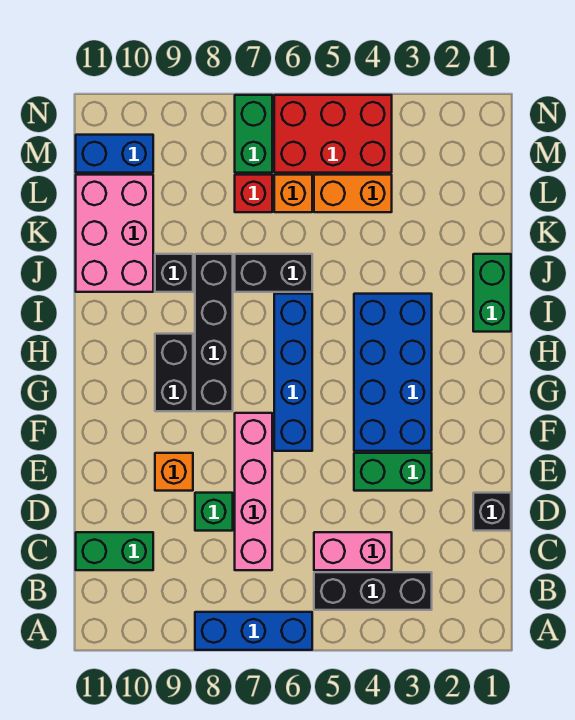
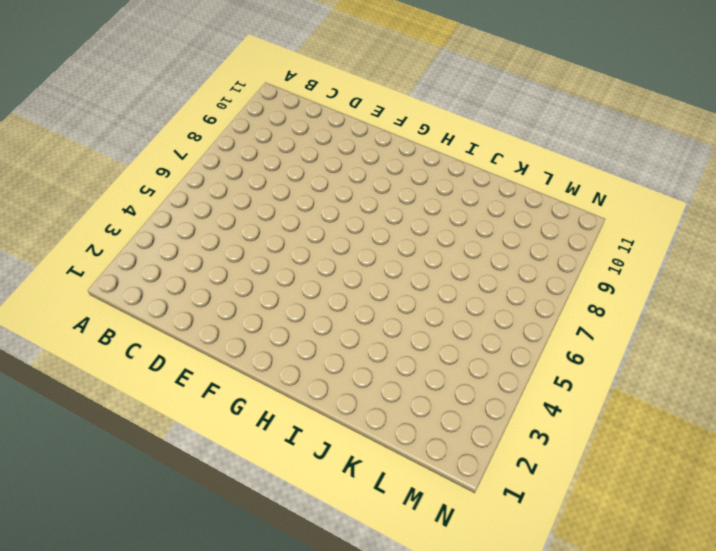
none -> blue brick A6:A8 level 1
none -> black brick B3:B5 level 1
none -> pink brick C4:C5 level 1

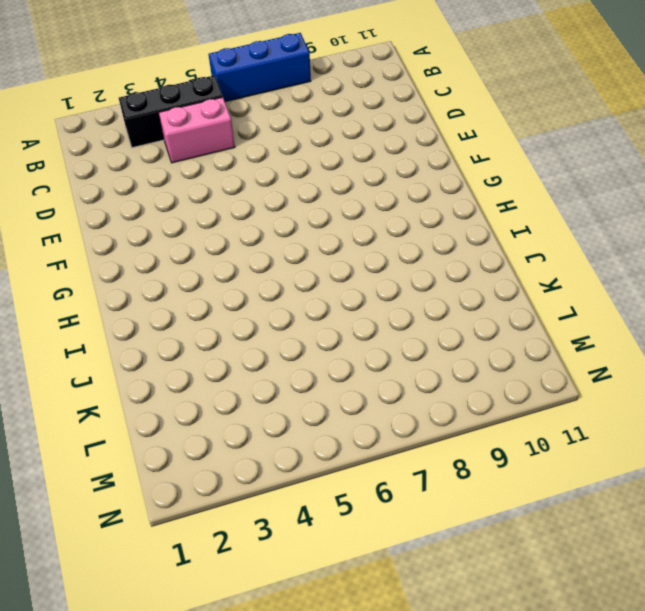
none -> pink brick C7:F7 level 1
none -> green brick C10:C11 level 1
none -> black brick D1 level 1

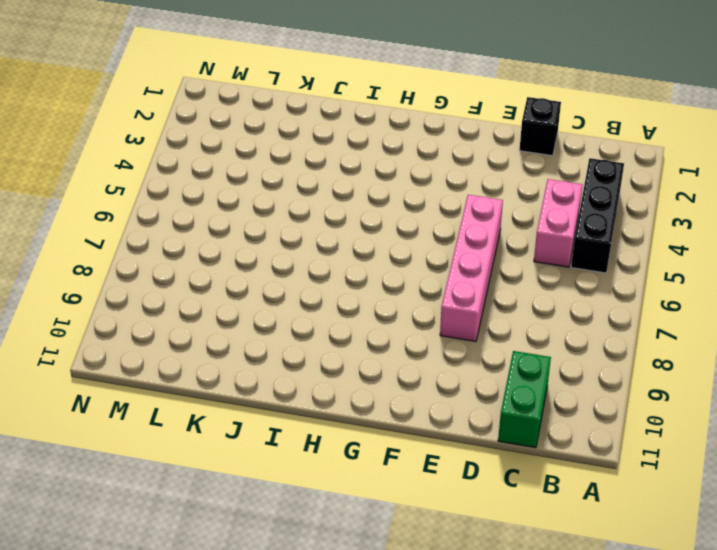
pink brick E5:E8 level 1 -> pink brick C7:F7 level 1
none -> blue brick A6:A8 level 1
none -> green brick D8 level 1
none -> green brick E3:E4 level 1

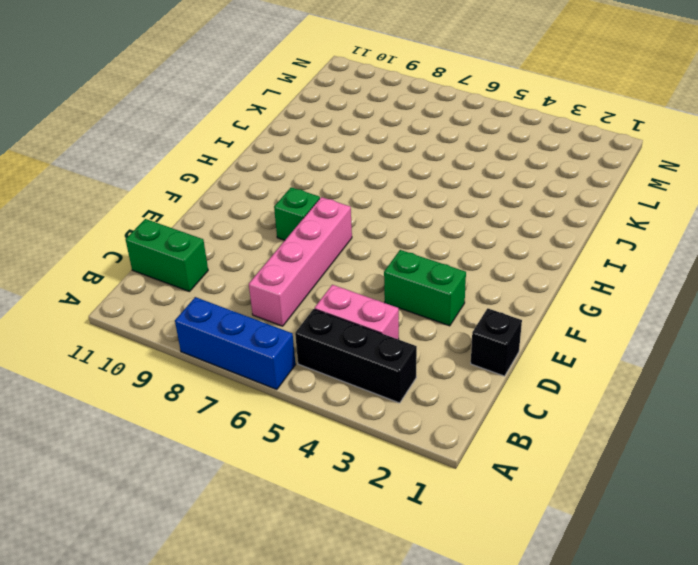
green brick F8 level 1 -> green brick D8 level 1
none -> orange brick E9 level 1
none -> blue brick F3:I4 level 1
none -> blue brick F6:I6 level 1

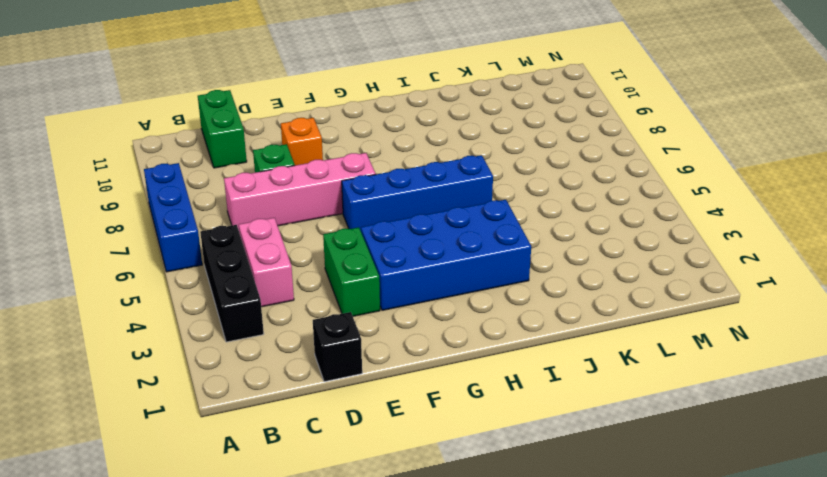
none -> black brick G8:J8 level 1
none -> black brick G9:H9 level 1
none -> green brick I1:J1 level 1

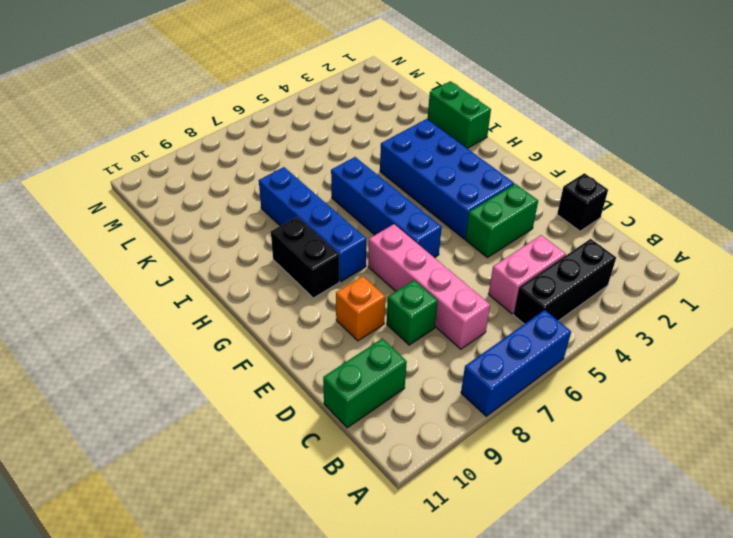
blue brick G8:J8 level 1 -> black brick G8:J8 level 1
none -> black brick J6:J7 level 1
none -> black brick J9 level 1
none -> pink brick J10:L11 level 1

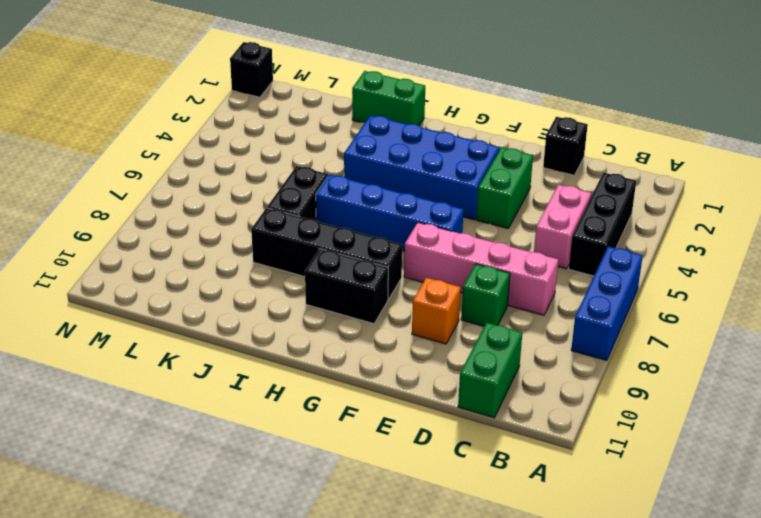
black brick N1 level 1 -> black brick J9 level 1
none -> pink brick J10:L11 level 1
none -> orange brick L4:L5 level 1
none -> orange brick L6 level 1

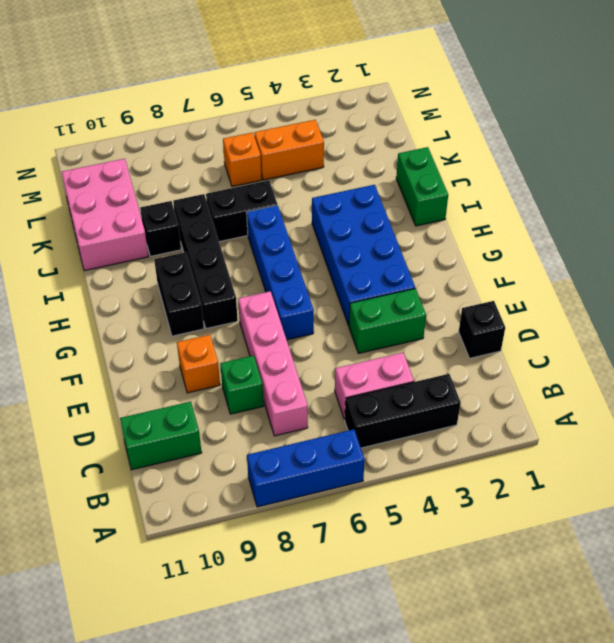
none -> red brick L7 level 1
none -> red brick M4:N6 level 1
none -> green brick M7:N7 level 1

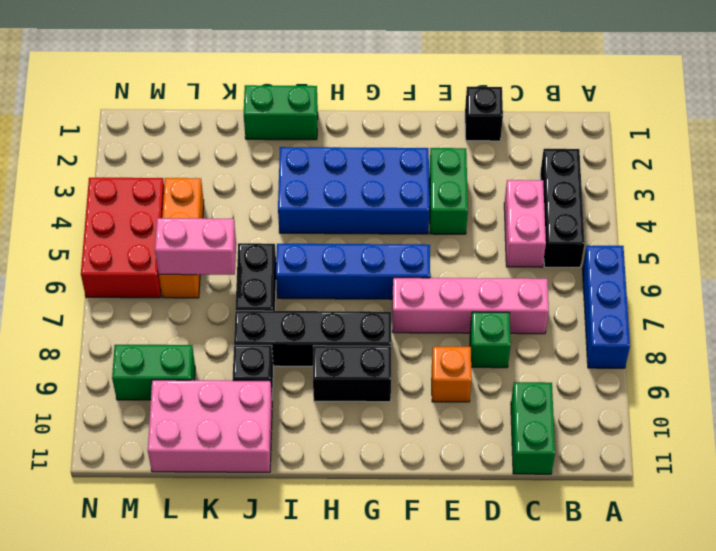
pink brick K6:L6 level 2 -> none
green brick L9:M9 level 1 -> green brick M7:N7 level 1
none -> red brick L7 level 1
none -> blue brick M10:M11 level 1

